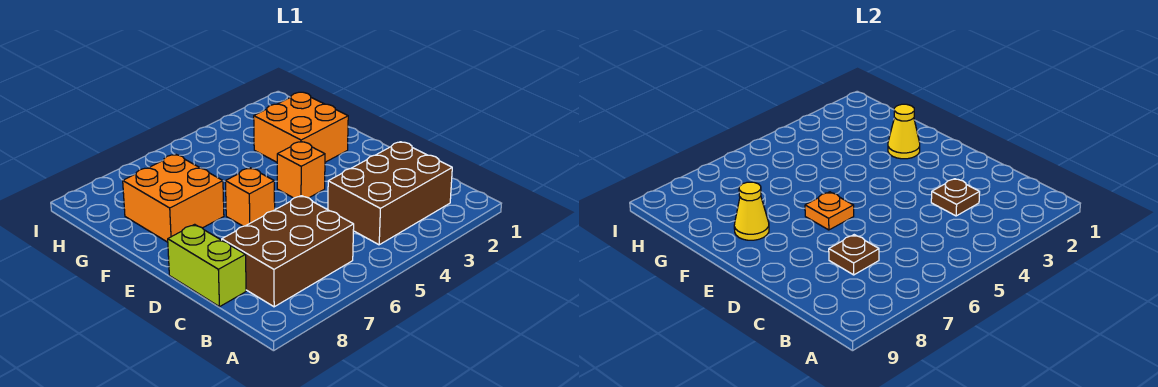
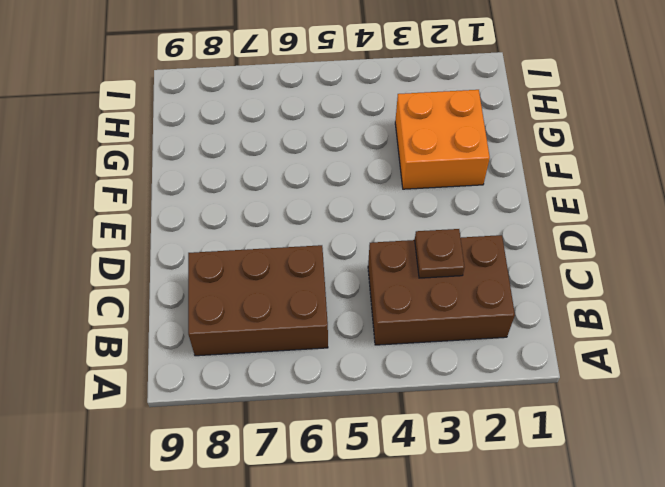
none -> lime brick C9:D9 level 1
none -> orange brick E4 level 1
none -> orange brick E6 level 1

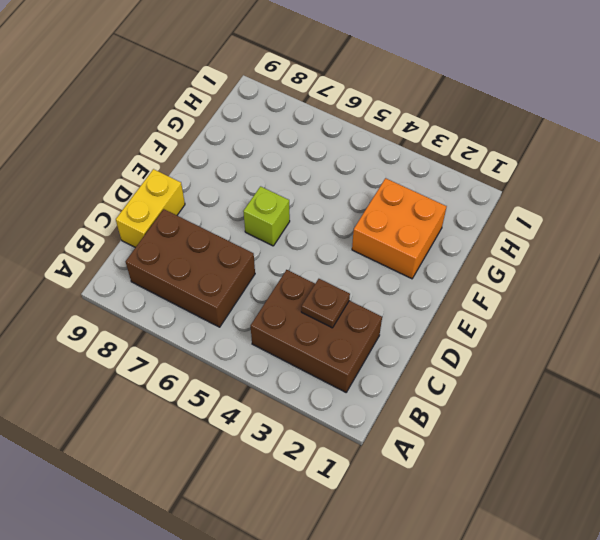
yellow brick C9:D9 level 1 -> lime brick C9:D9 level 1
lime brick E6 level 1 -> orange brick E6 level 1
none -> orange brick E4 level 1
none -> orange brick F7:G8 level 1
none -> brown plate C7 level 2

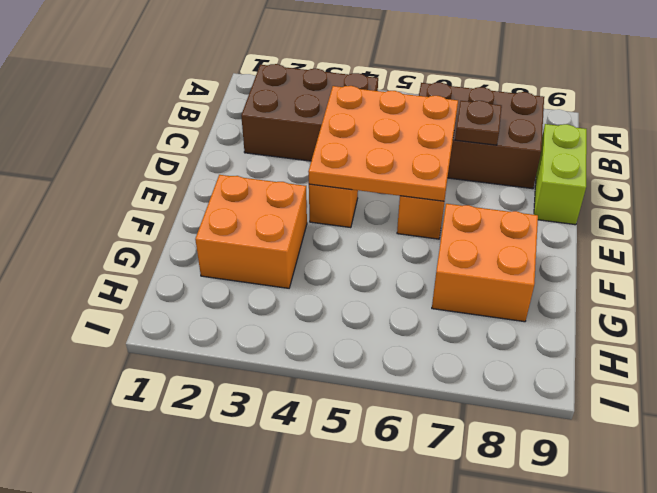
orange plate C4:E6 level 2 -> orange plate E6 level 2
none -> brown plate C3 level 2
none -> yellow cone F2 level 2
none -> yellow cone F8 level 2

